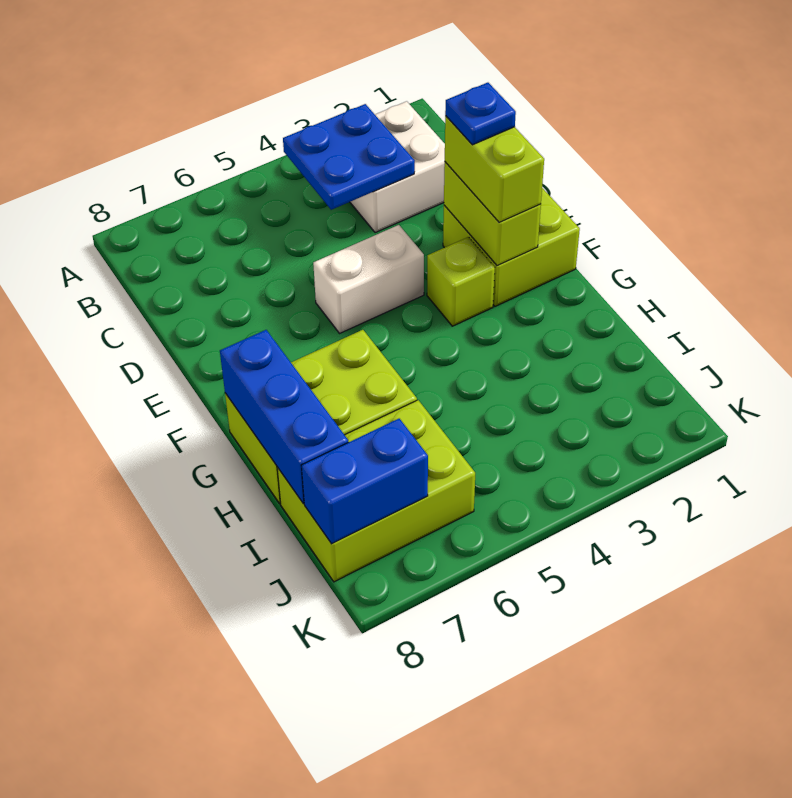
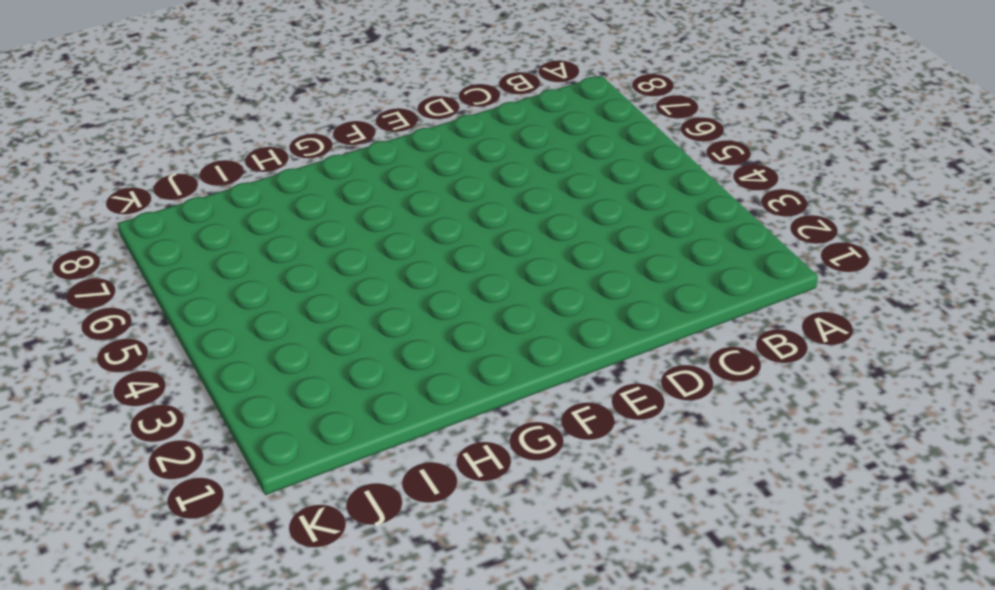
none -> white brick B2:C3 level 1
none -> lime brick E1:F2 level 1
none -> white brick E4:E5 level 1

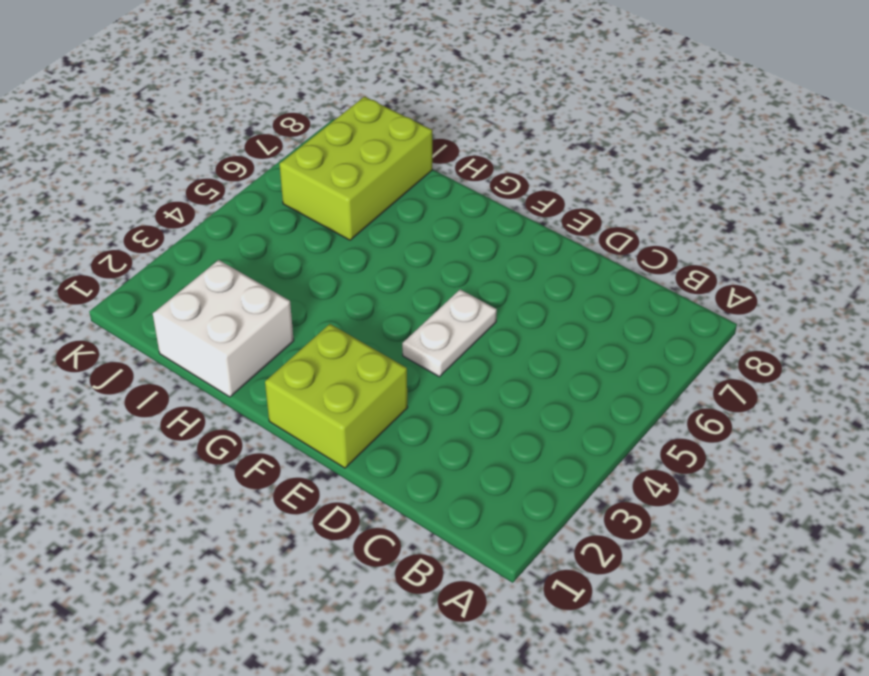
white plate E4:E5 level 1 -> white brick E4:E5 level 1
white brick H1:I2 level 1 -> white brick B2:C3 level 1
none -> lime brick F3 level 1
none -> lime brick G6:H8 level 1
none -> blue plate B3:C4 level 2

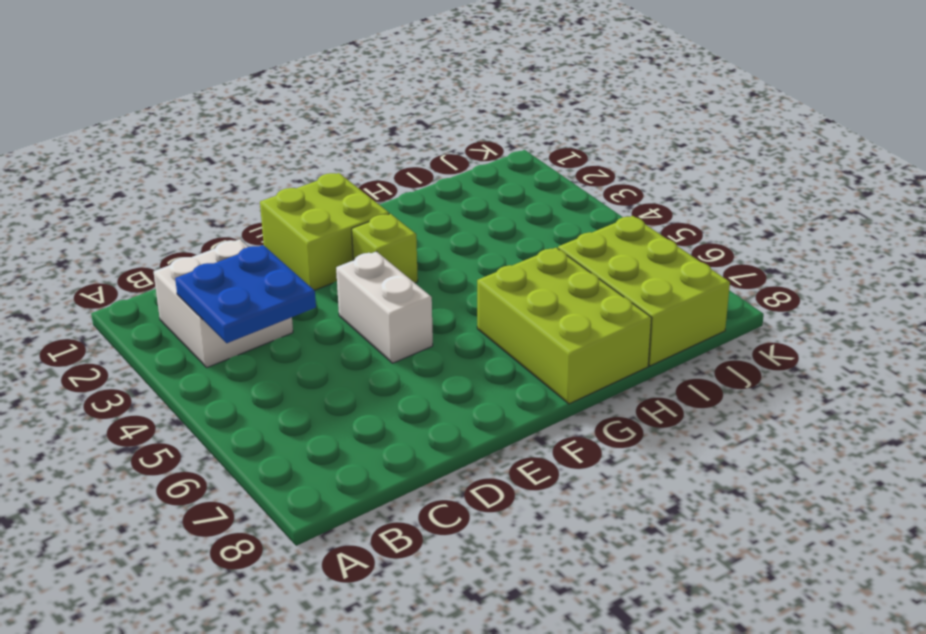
none -> lime brick E2:F2 level 2
none -> blue brick G8:I8 level 2
none -> blue brick J7:J8 level 2

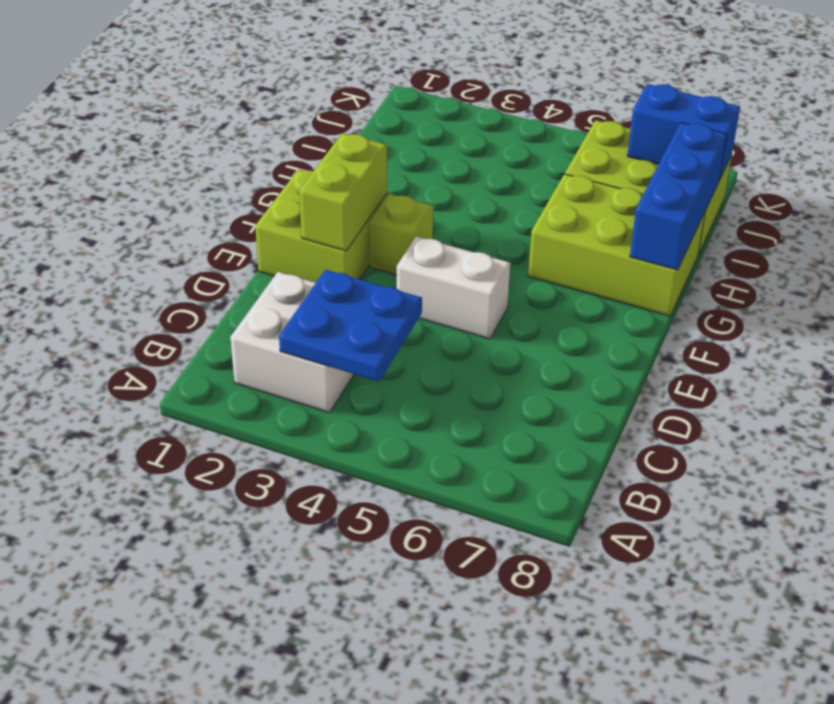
none -> lime brick E2:F2 level 3
none -> blue plate E2 level 4

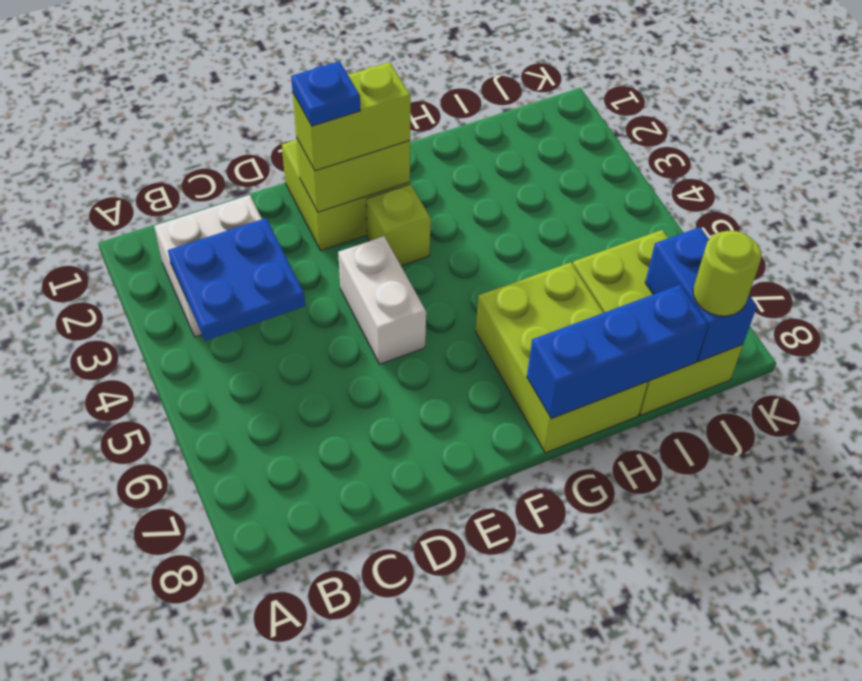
lime round brick J8 level 3 -> none

